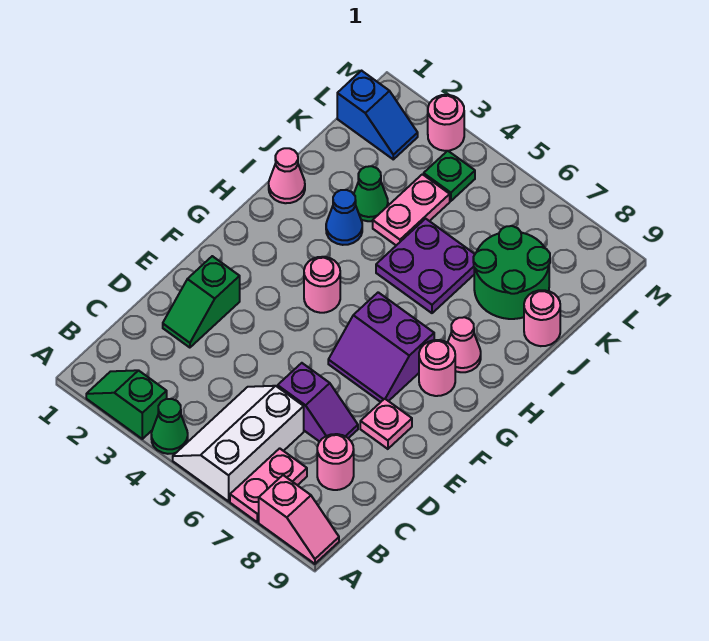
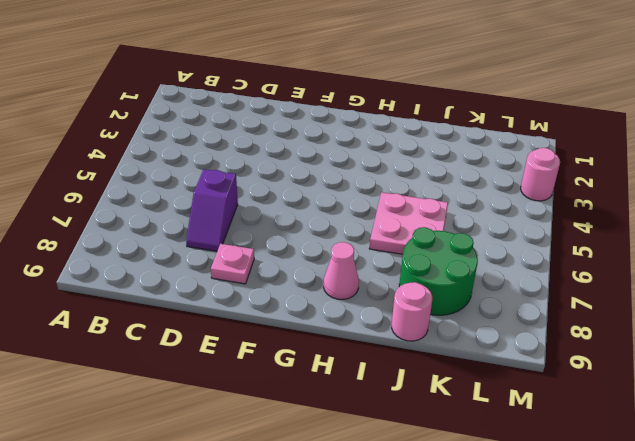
pink plate I5:J6 level 1 -> purple plate I5:J6 level 1
none -> green slope A2:A3 level 1 top 3
none -> green cone A4 level 1
none -> white slope A5:C6 level 1 top 6

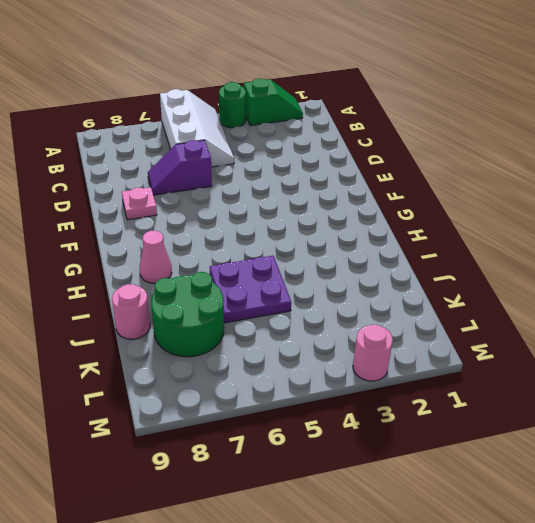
green round brick A4 level 1 -> green cone A4 level 1
none -> pink plate A7:B7 level 1
none -> pink slope A8:A9 level 1 top 8
none -> pink round brick C8 level 1

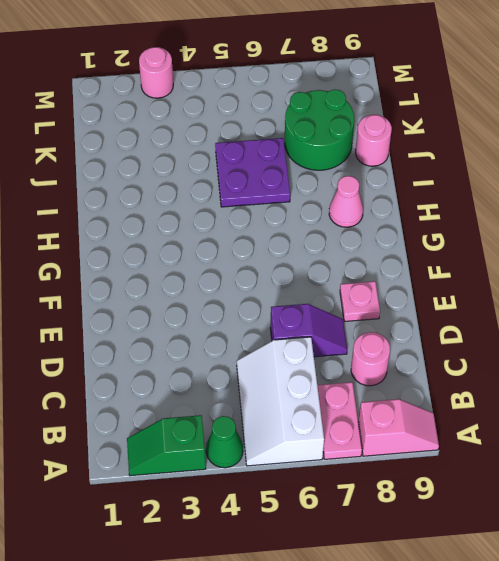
none -> green slope D2:E2 level 1 top E
none -> purple slope F6:G7 level 1 top G
none -> pink round brick G4 level 1

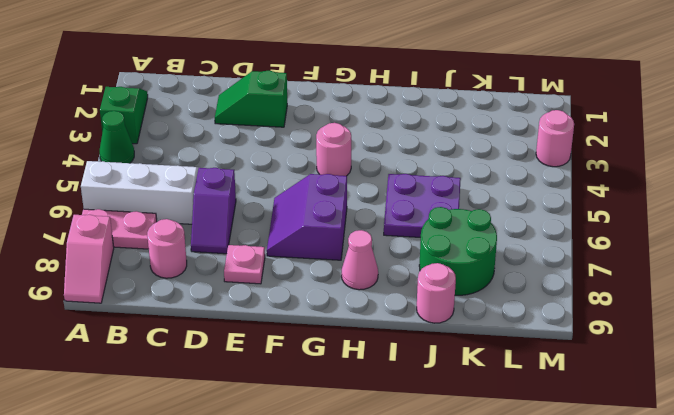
none -> pink round brick G8 level 1
none -> pink cone I1 level 1
none -> blue cone I3 level 1

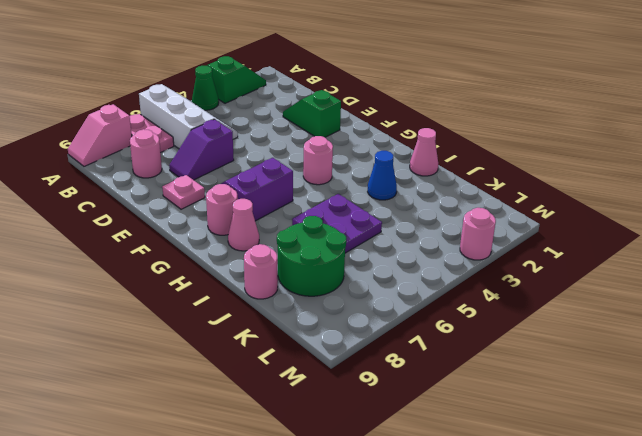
none -> green cone J3 level 1
none -> pink plate J4:K4 level 1
none -> blue slope L1:L2 level 1 top 1

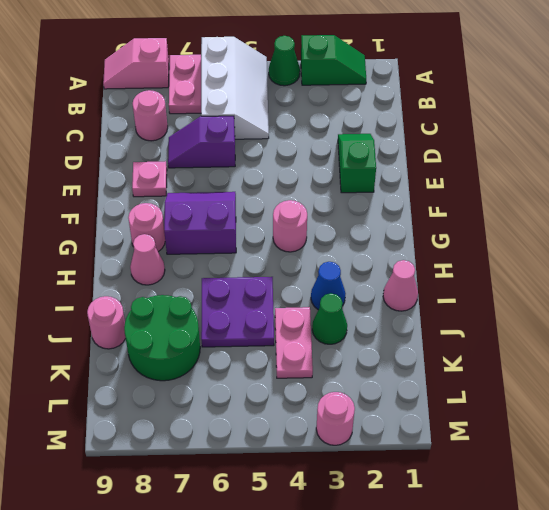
none -> blue slope L1:L2 level 1 top 1
none -> green plate L4 level 1

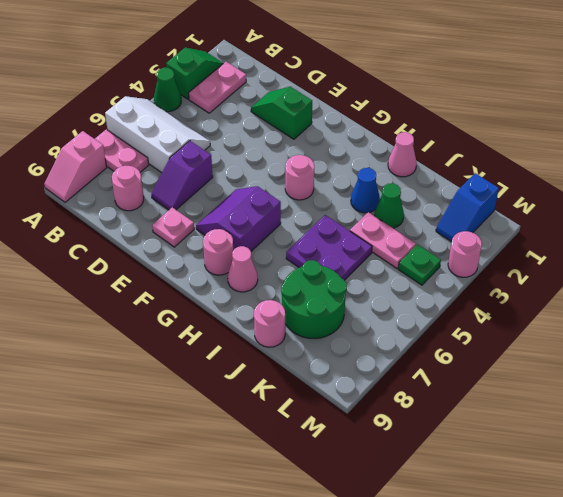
pink plate B2:B3 level 1 -> none

